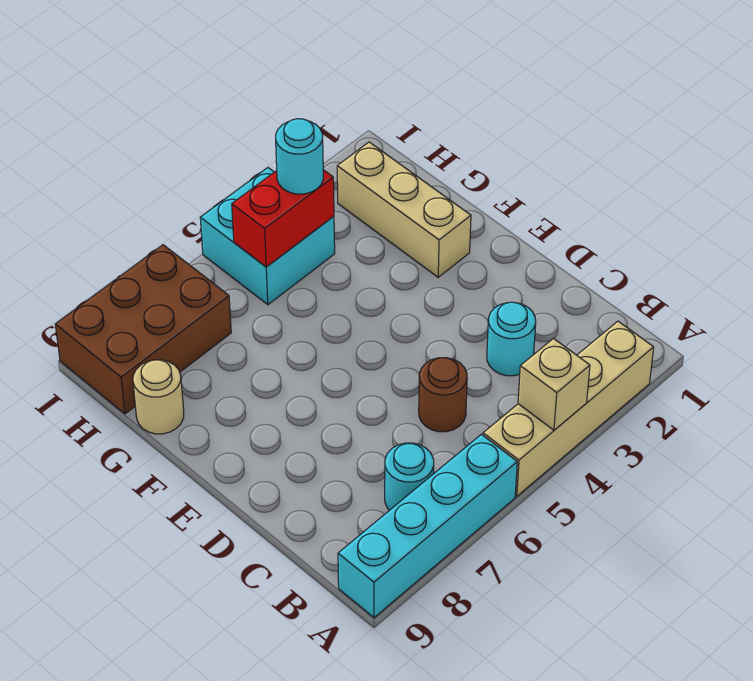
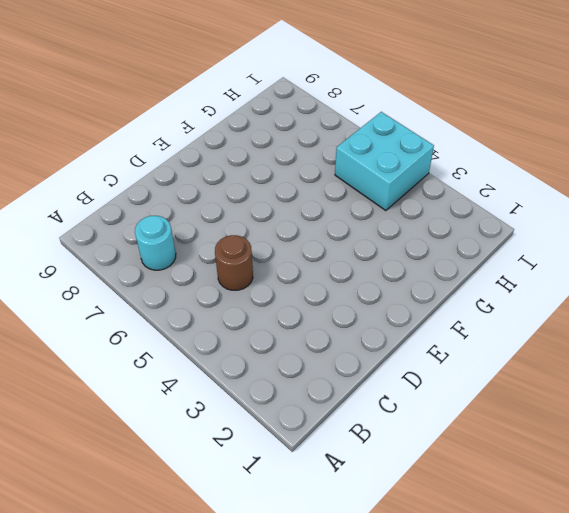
none -> tan brick A2:A5 level 1
none -> cyan brick A6:A9 level 1
none -> cyan round brick C3 level 1

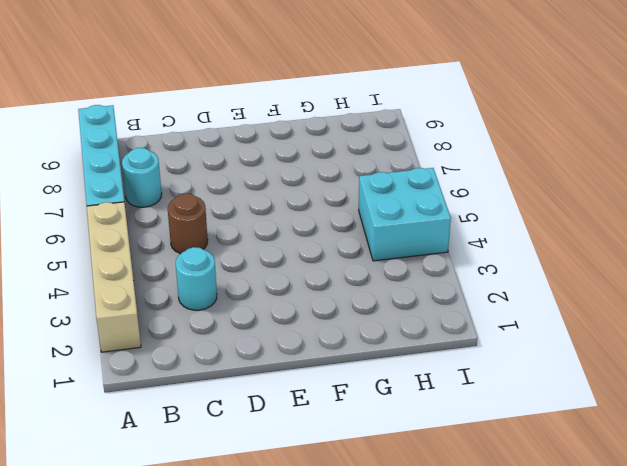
none -> tan brick F2:H2 level 1
none -> tan round brick G9 level 1
none -> brown brick H7:I9 level 1

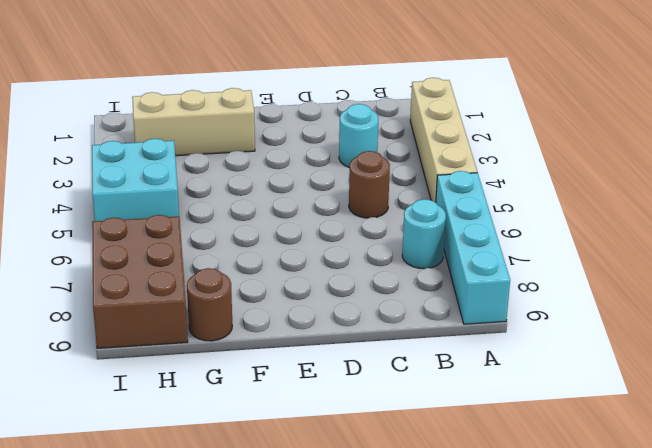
brown round brick G9 level 1 -> tan round brick G9 level 1
none -> tan brick A4 level 2
none -> red brick H4:H5 level 2
none -> cyan round brick H4 level 3

